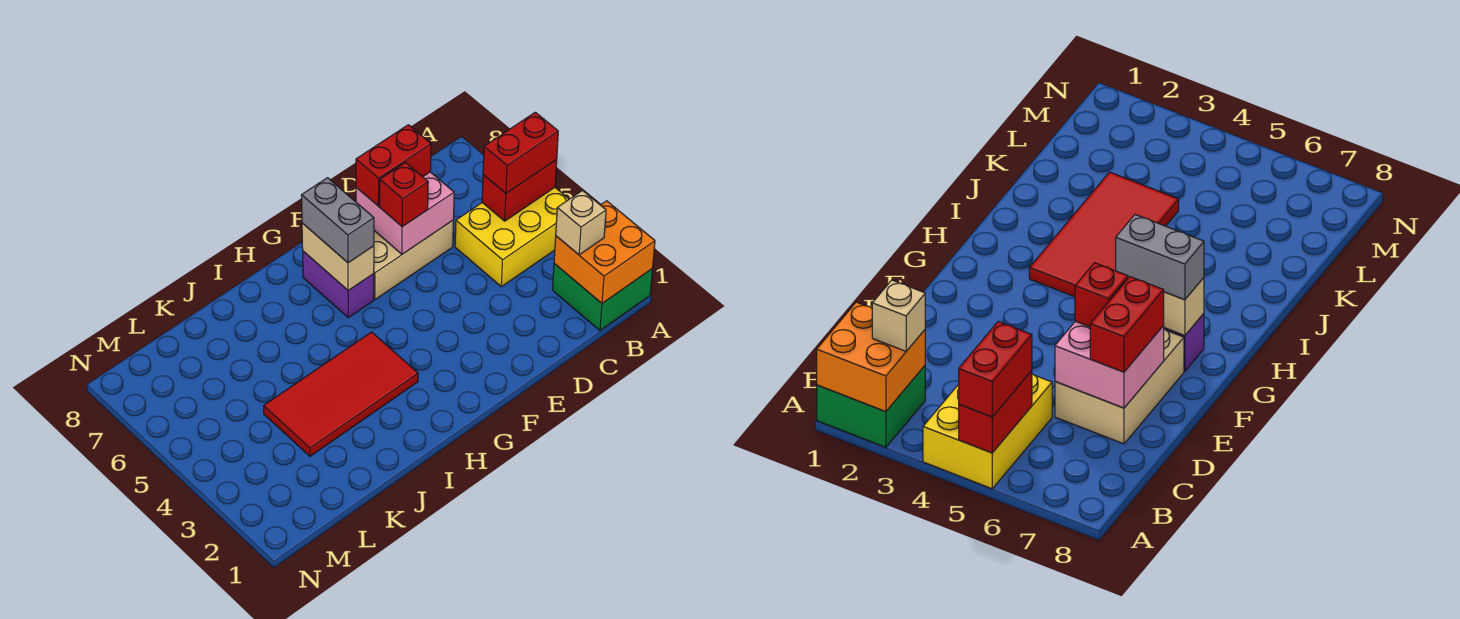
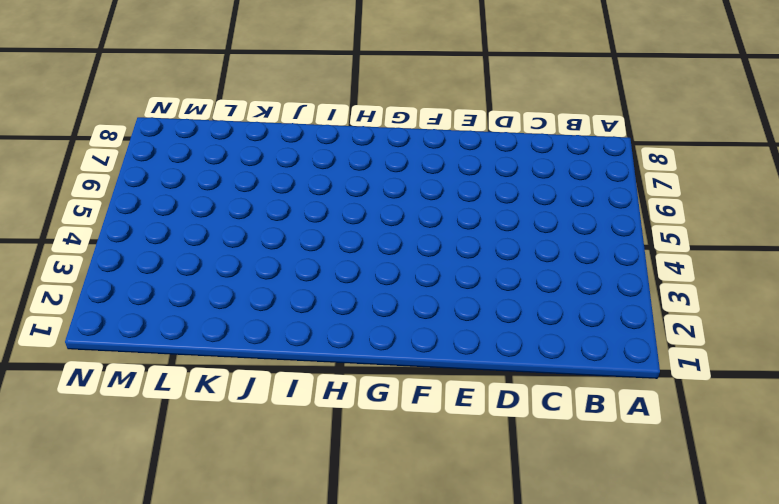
none -> green brick A1:B2 level 1
none -> yellow brick A4:C5 level 1
none -> tan brick D6:F7 level 1

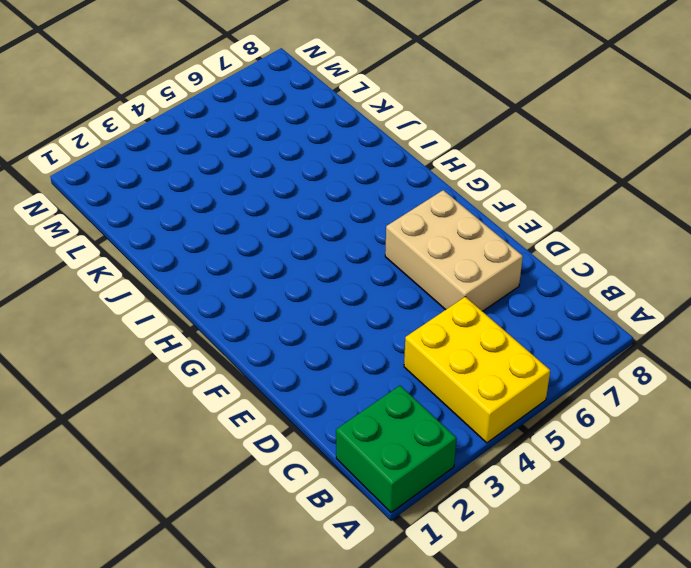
none -> purple brick G6:G7 level 1
none -> red tile H3:K4 level 1
none -> orange brick A1:B2 level 2

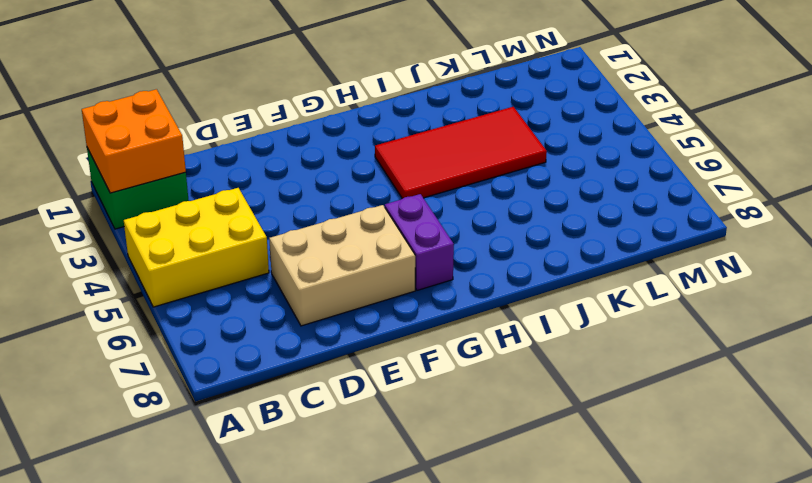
none -> red brick A5:B5 level 2
none -> pink brick D6:E7 level 2
none -> tan brick G6:G7 level 2

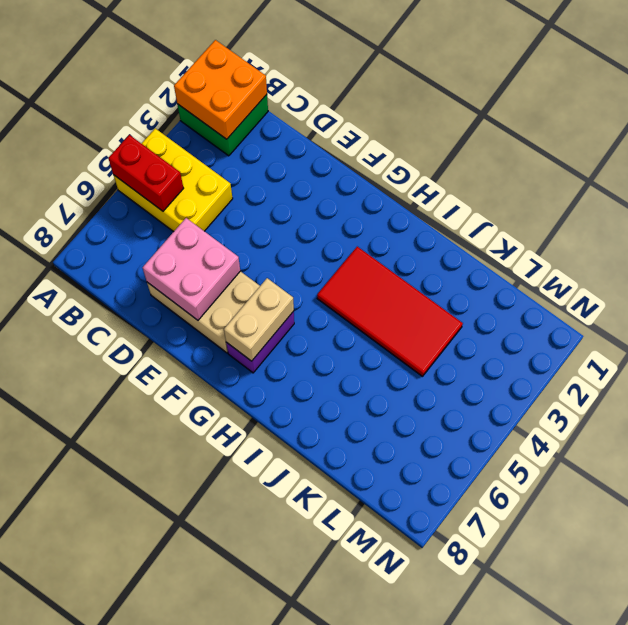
none -> red brick A5:B5 level 3
none -> tan brick B2 level 3
none -> red brick D7:E7 level 3

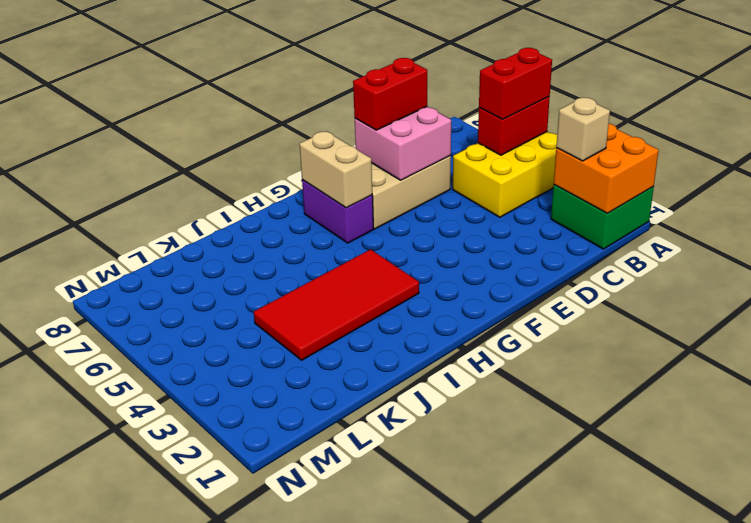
none -> red brick E6 level 3
none -> grey brick G6:G7 level 3

